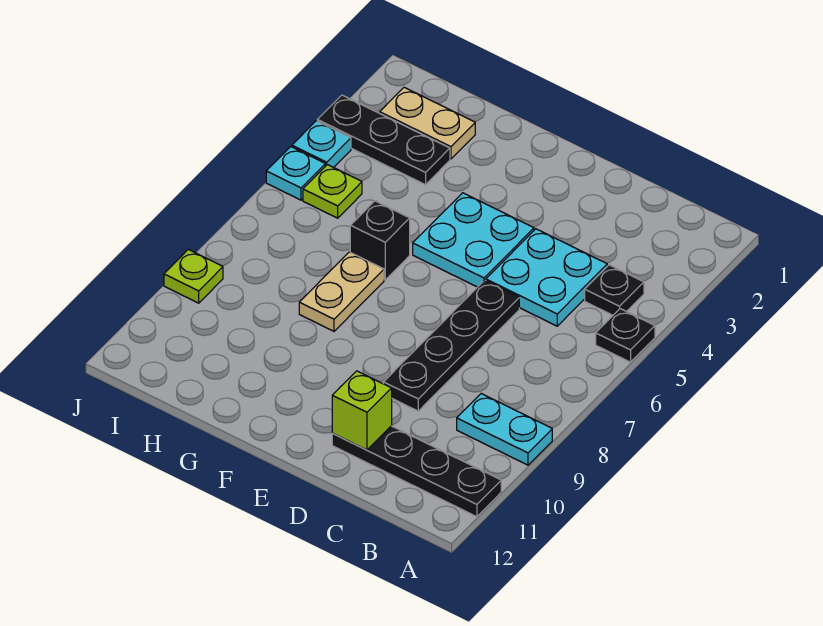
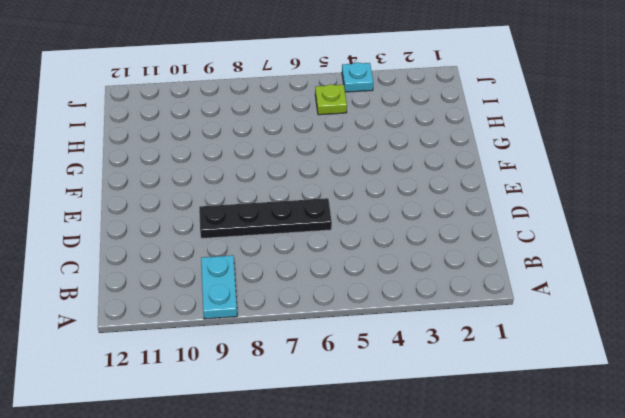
none -> black plate A5 level 1
none -> black plate A11:D11 level 1
none -> black plate B4 level 1

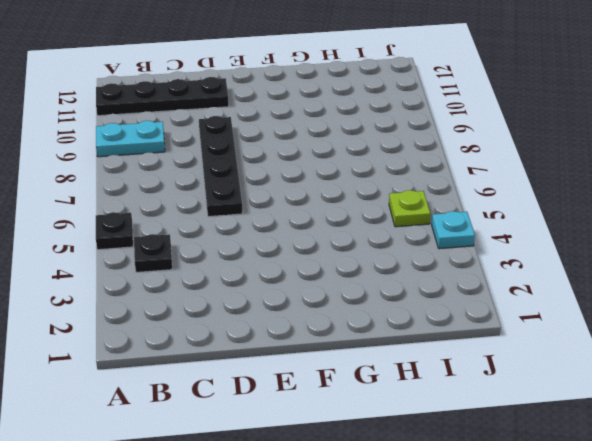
none -> cyan plate C4:D5 level 1
none -> cyan plate E4:F5 level 1
none -> black brick G6 level 1

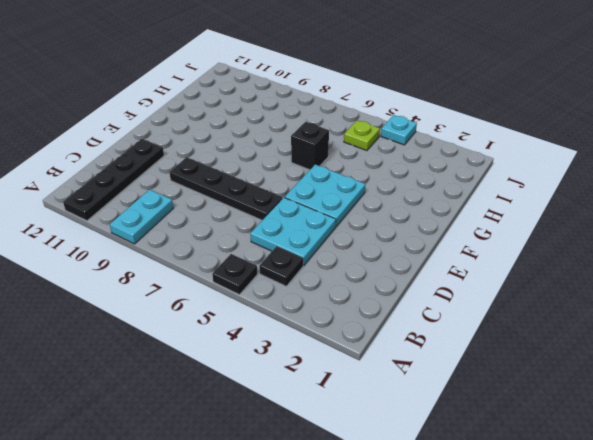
none -> tan plate G7:G8 level 1
none -> tan plate H2:I2 level 1
none -> black plate H3:J3 level 1

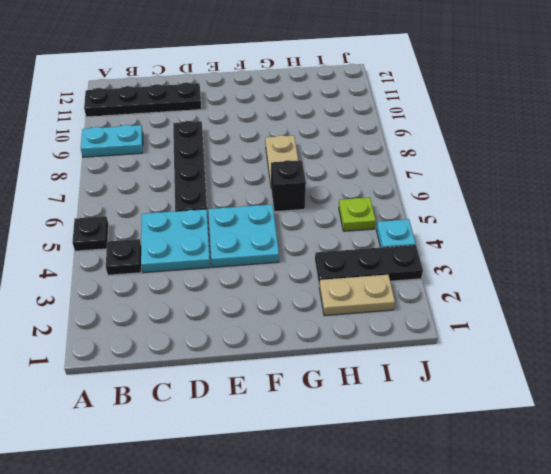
none -> cyan plate J5 level 1
none -> lime plate J9 level 1
none -> lime brick D11 level 2

